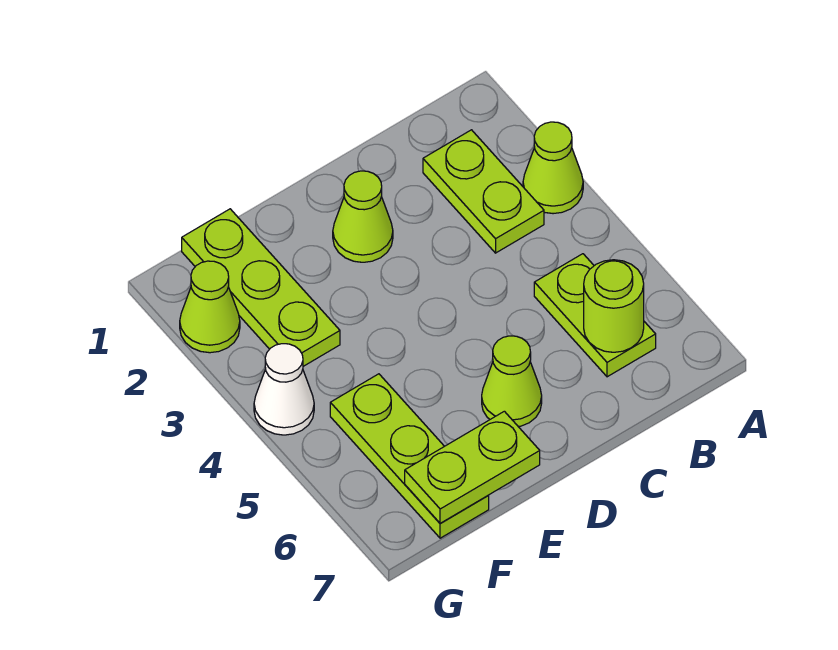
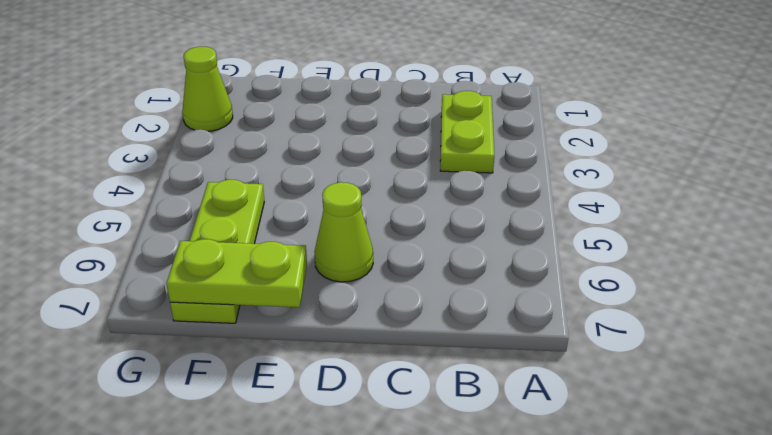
none -> lime cone A3 level 1
none -> lime plate B5:B6 level 1

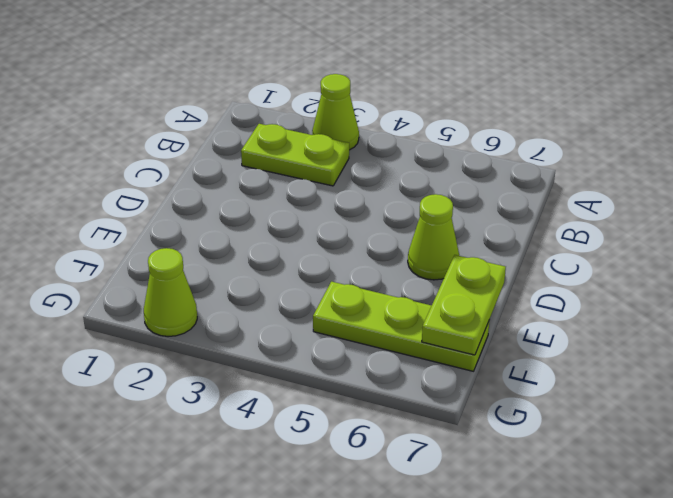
none -> lime plate B5:B6 level 1
none -> lime cone D2 level 1

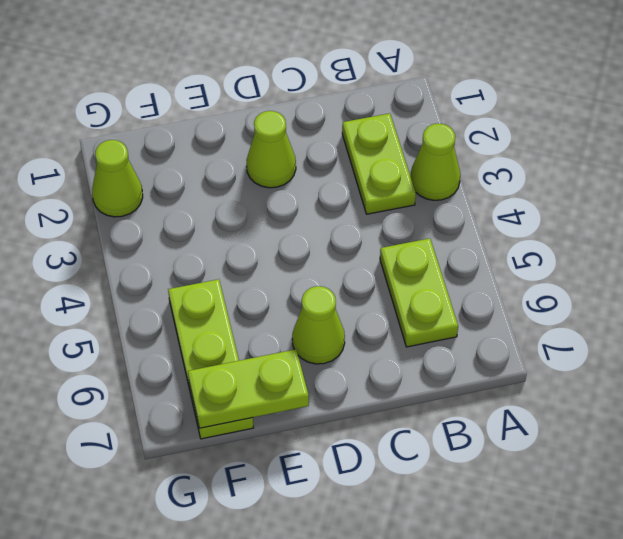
none -> lime plate F1:F3 level 1
none -> white cone G4 level 1

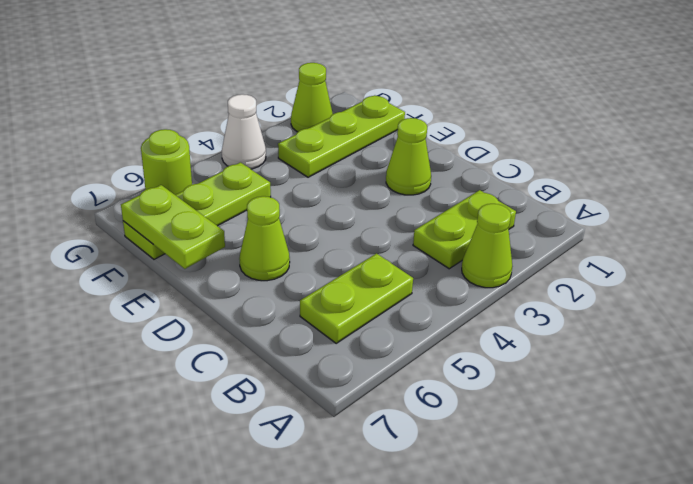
lime round brick G6 level 1 -> lime round brick B6 level 2

